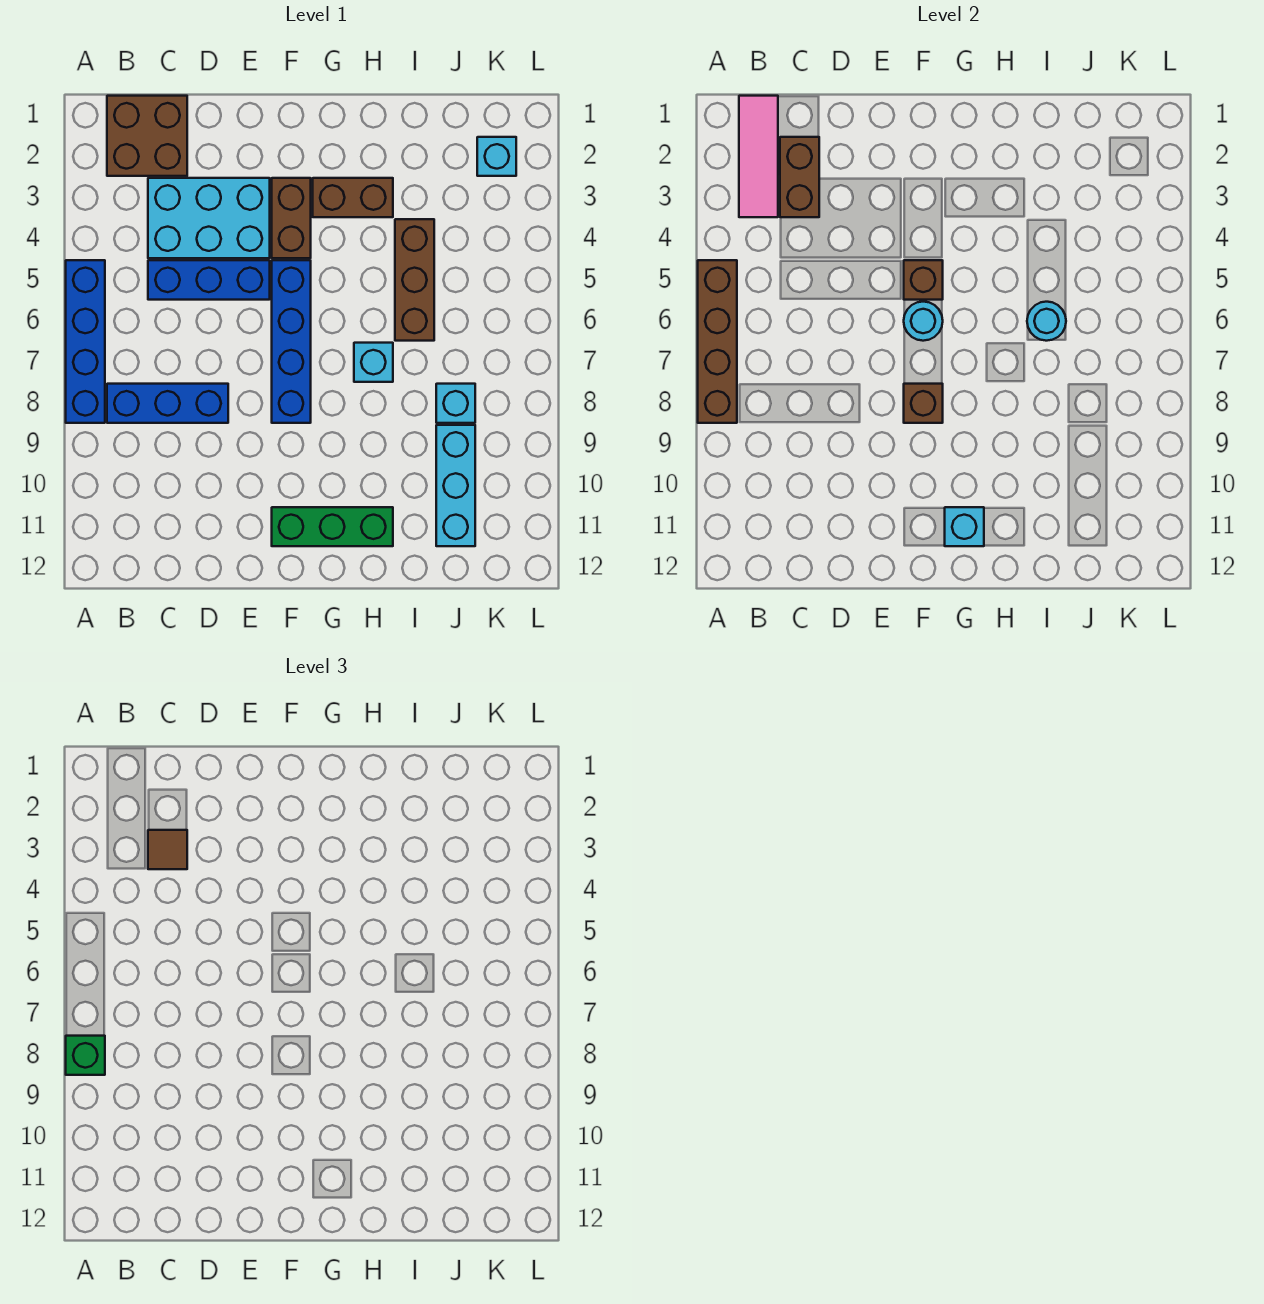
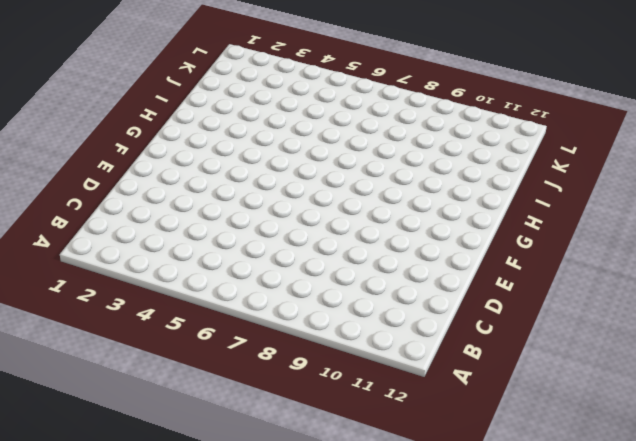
none -> blue brick A5:A8 level 1
none -> brown brick B1:C2 level 1
none -> blue brick B8:D8 level 1

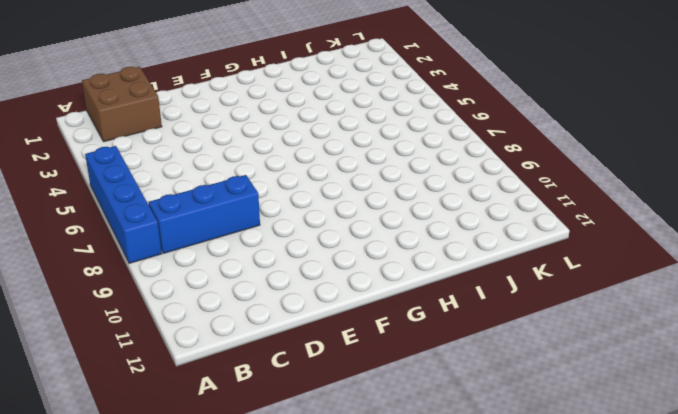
none -> cyan brick C3:E4 level 1
none -> blue brick C5:E5 level 1
none -> brown brick F3:F4 level 1

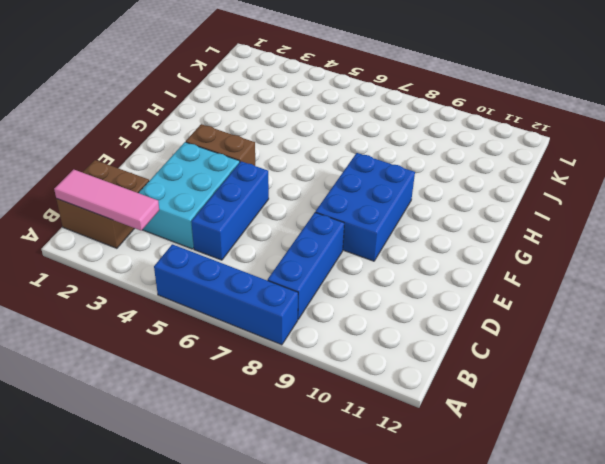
blue brick E8:G9 level 1 -> blue brick F5:F8 level 1
none -> green brick F11:H11 level 1
none -> brown brick G3:H3 level 1
none -> cyan brick H7 level 1

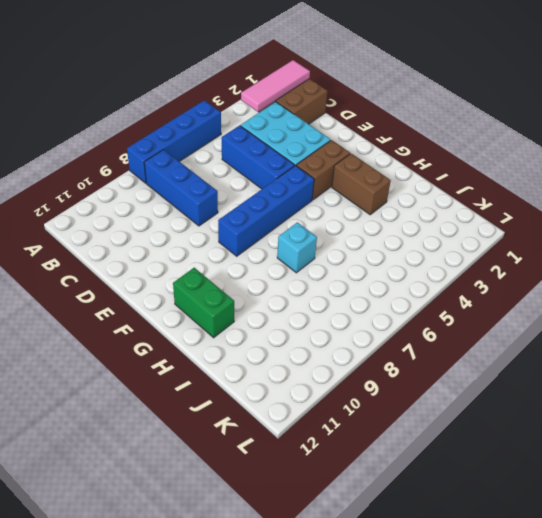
green brick G11:H11 level 1 -> green brick F11:H11 level 1
none -> brown brick I4:I6 level 1
none -> cyan brick J8 level 1
none -> cyan brick J9:J11 level 1

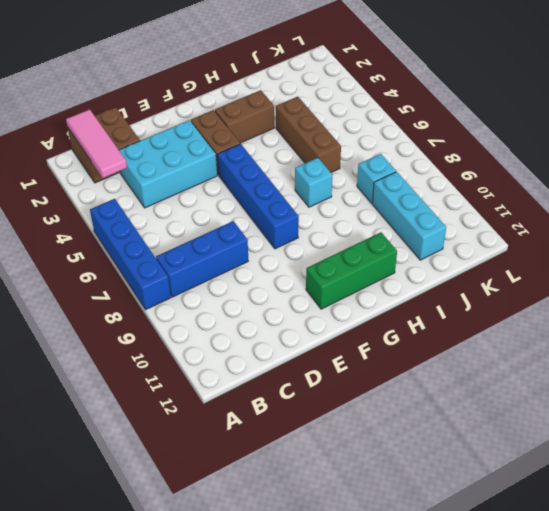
none -> blue brick C5:E5 level 1
none -> cyan brick K2 level 1
none -> brown brick A5:A8 level 2

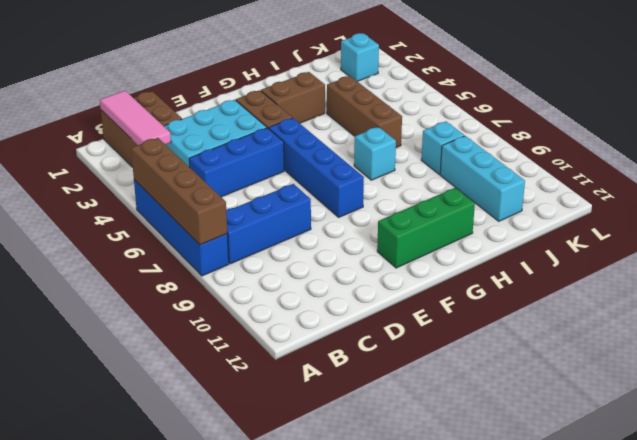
none -> brown brick C2:C3 level 2
none -> brown brick F5 level 2
none -> cyan round brick F6 level 2

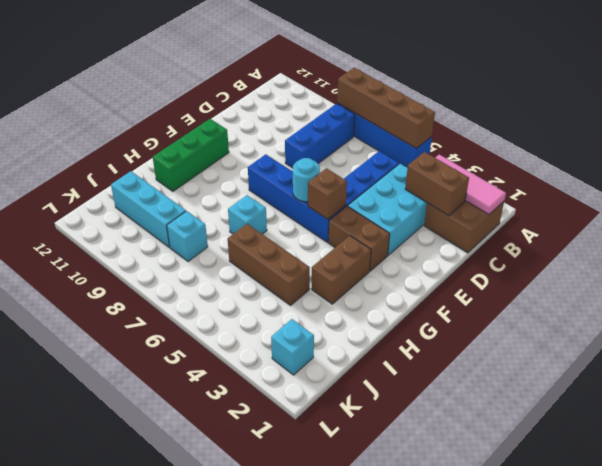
none -> brown brick F8 level 2
none -> cyan brick G11 level 2
none -> cyan round brick I6 level 2

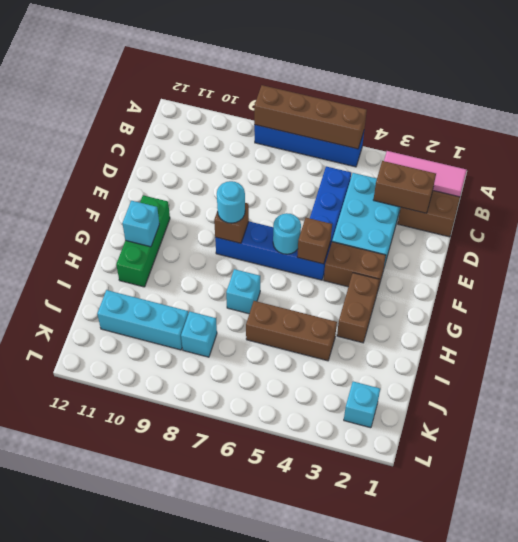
cyan round brick F8 level 3 -> cyan round brick I6 level 2
none -> blue brick B8:D8 level 1
none -> green brick A8 level 3
none -> brown tile C3 level 3

